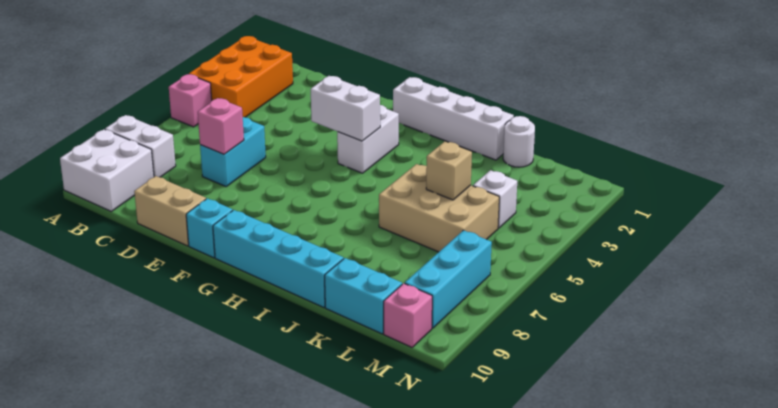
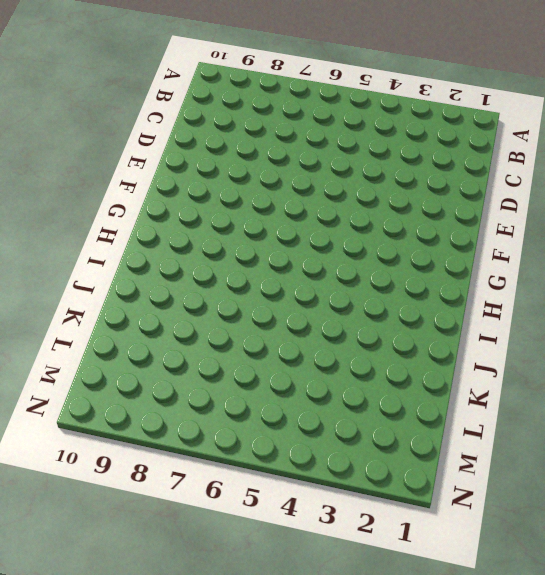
none -> orange brick A2:B4 level 1
none -> pink brick A5 level 1
none -> white brick A8:B8 level 1

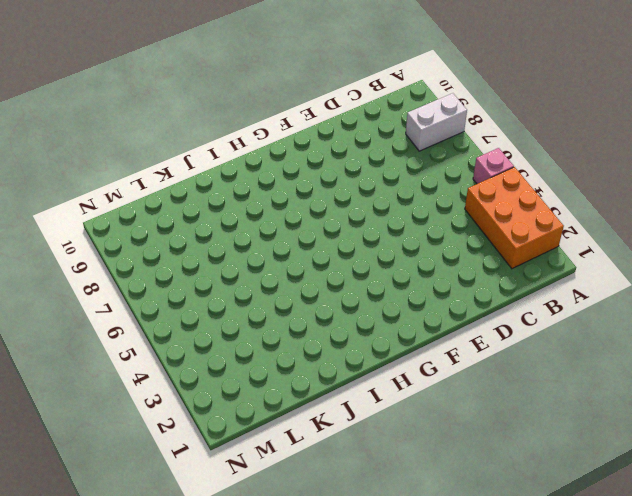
none -> white brick A9:B10 level 1
none -> cyan brick D6:D7 level 1
none -> tan brick D10:E10 level 1

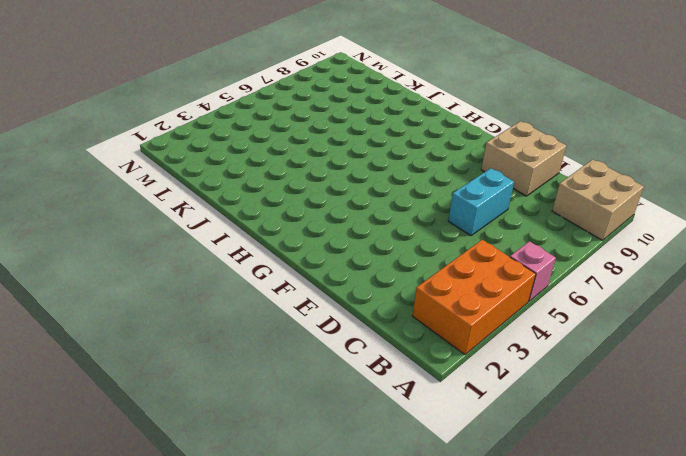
tan brick A9:B10 level 1 -> white brick A9:B10 level 1
tan brick D9:E10 level 1 -> tan brick D10:E10 level 1
none -> white brick A8:B8 level 1
none -> cyan brick F10 level 1
none -> white brick G1:J1 level 1

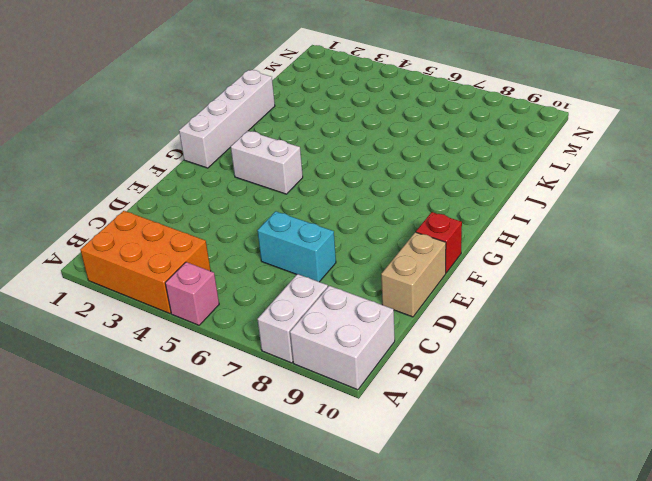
red brick F10 level 1 -> cyan brick F10 level 1
none -> cyan brick G10:J10 level 1
none -> tan brick J5:L6 level 1
none -> white round brick K1 level 1

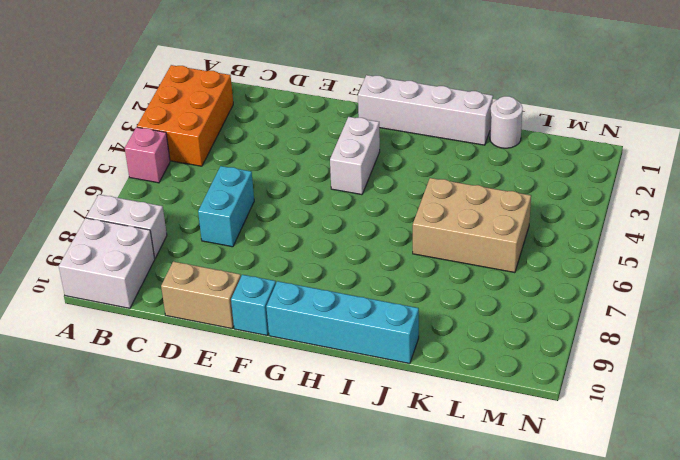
none -> cyan brick K10:L10 level 1
none -> white brick L4 level 1
none -> cyan brick M7:M9 level 1

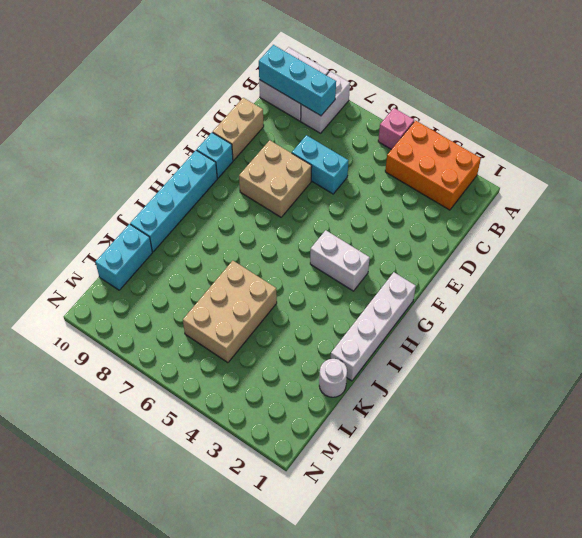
cyan brick B8:B10 level 2 -> cyan brick M7:M9 level 1
tan brick E7:F8 level 1 -> none
none -> white brick L4 level 1
none -> pink brick M10 level 1
none -> pink brick D7 level 2

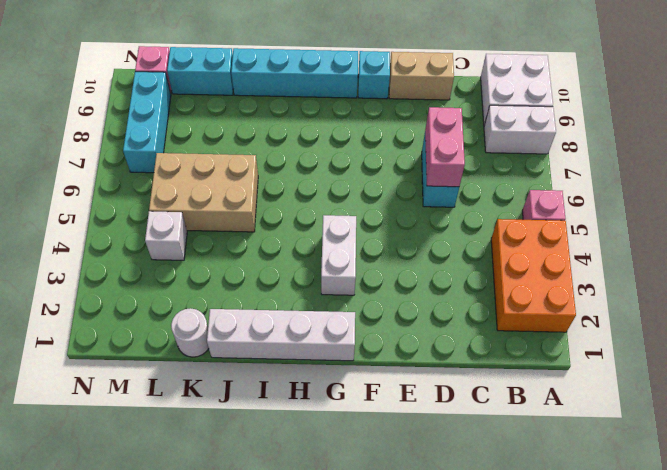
pink brick D6:D7 level 2 -> pink brick D7 level 2
none -> white brick F4:G4 level 2
none -> tan brick K5 level 2

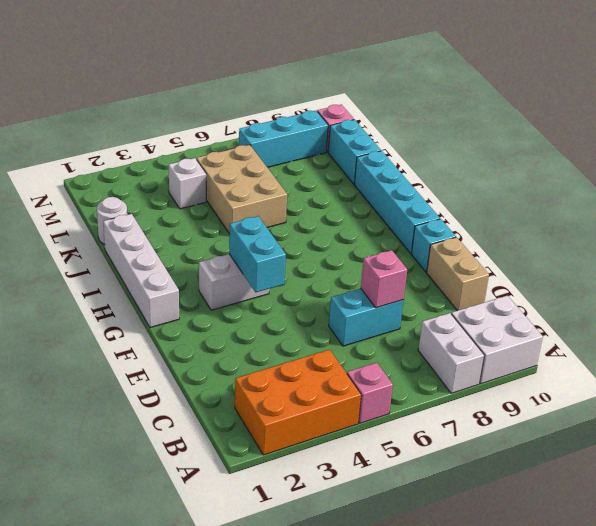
cyan brick F4:G4 level 2 -> white brick F4:G4 level 2
none -> tan brick K5 level 2

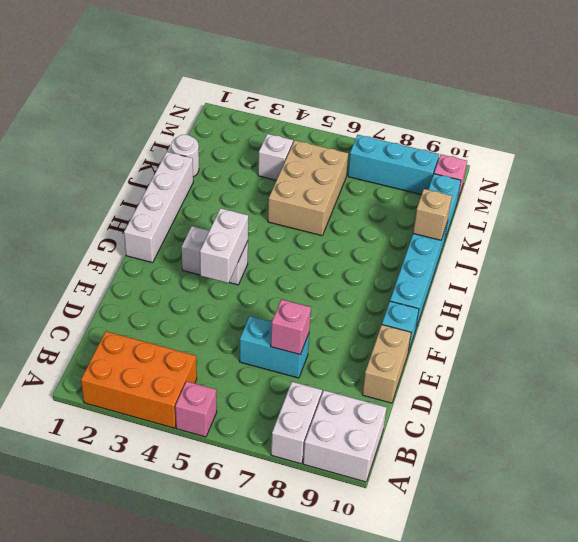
tan brick J10 level 2 -> tan brick K5 level 2

